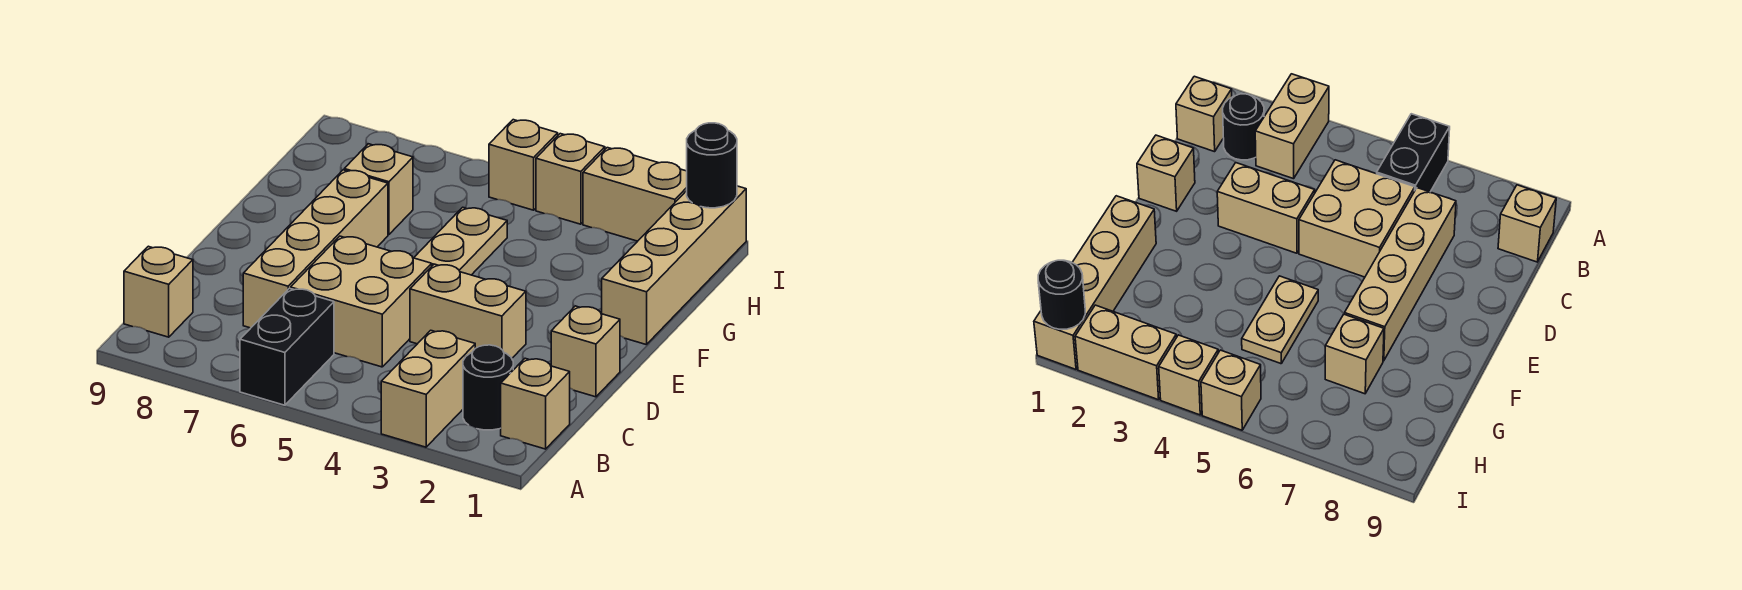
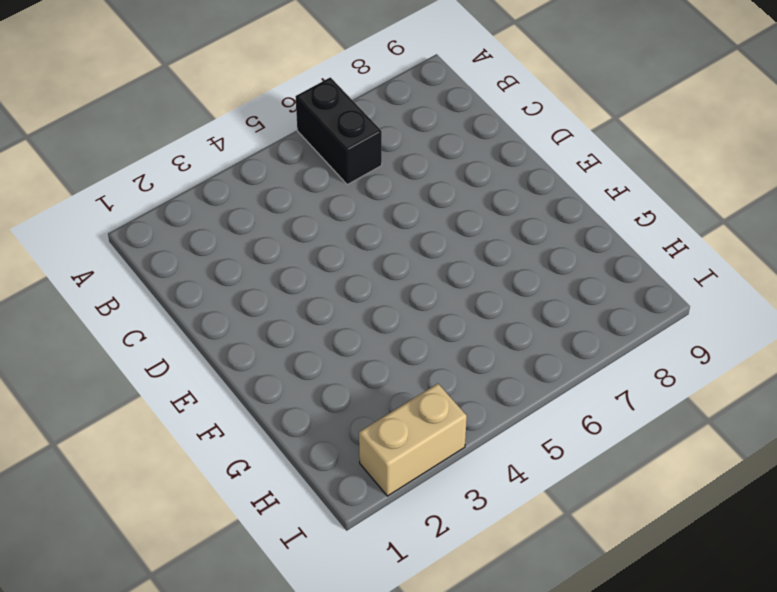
none -> tan brick A3:B3 level 1
none -> tan brick B1 level 1
none -> black round brick B2 level 1

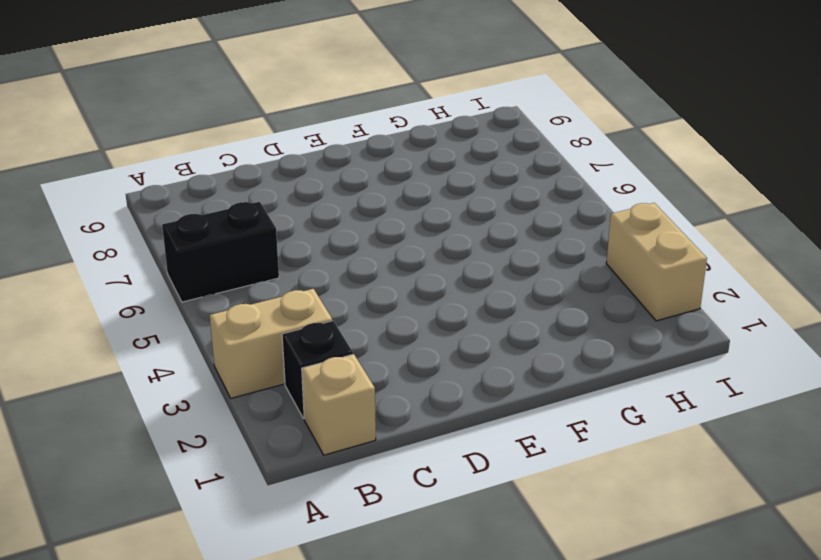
black brick B2 level 1 -> black round brick B2 level 1
none -> tan brick B9 level 1
none -> tan brick C5:D6 level 1
none -> tan brick C7:F7 level 1

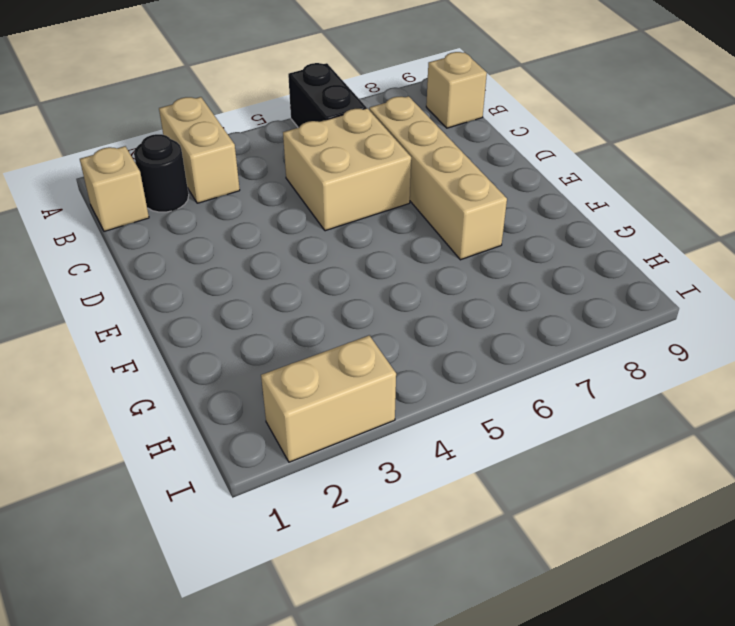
none -> tan brick D1 level 1
none -> tan brick D3:D4 level 1
none -> tan brick F1:I1 level 1

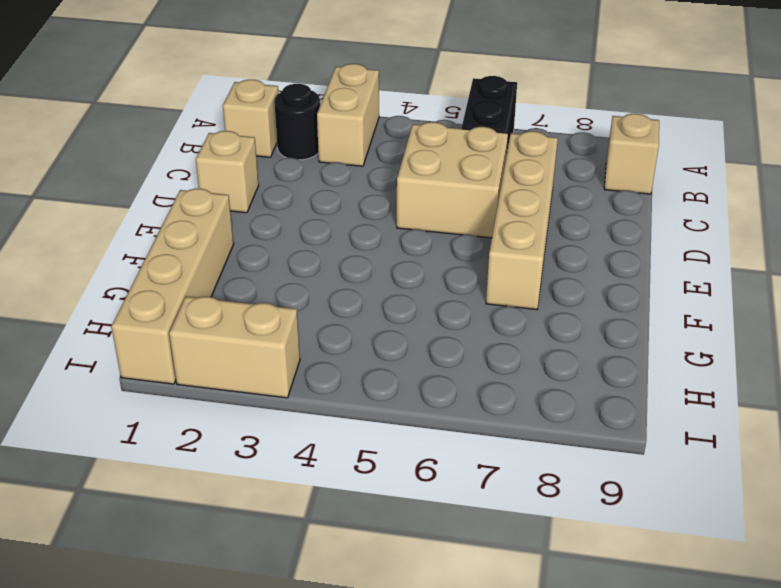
none -> tan brick D3:D4 level 1
none -> tan plate F5:G5 level 1
none -> tan brick G7 level 1

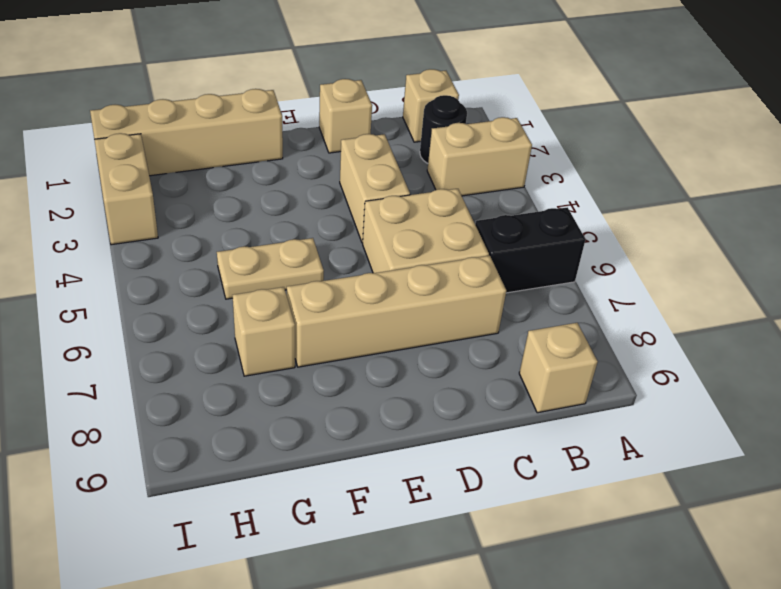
none -> tan brick I4 level 1
none -> tan brick I5 level 1
none -> black round brick I1 level 2

